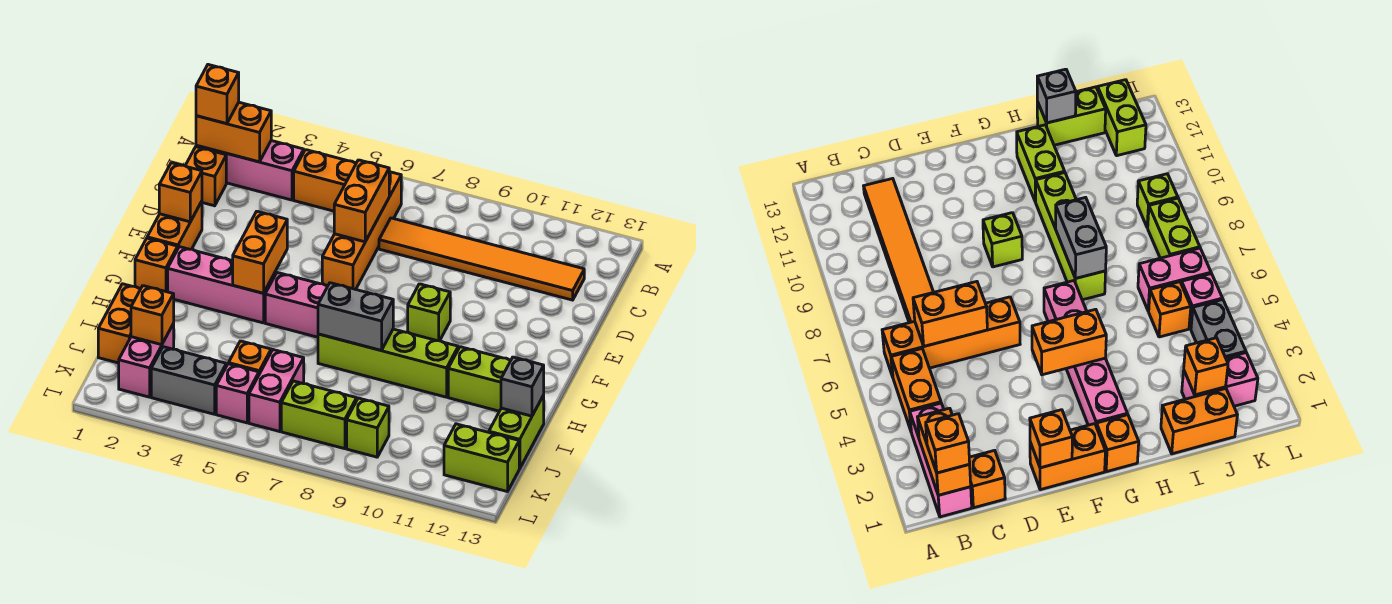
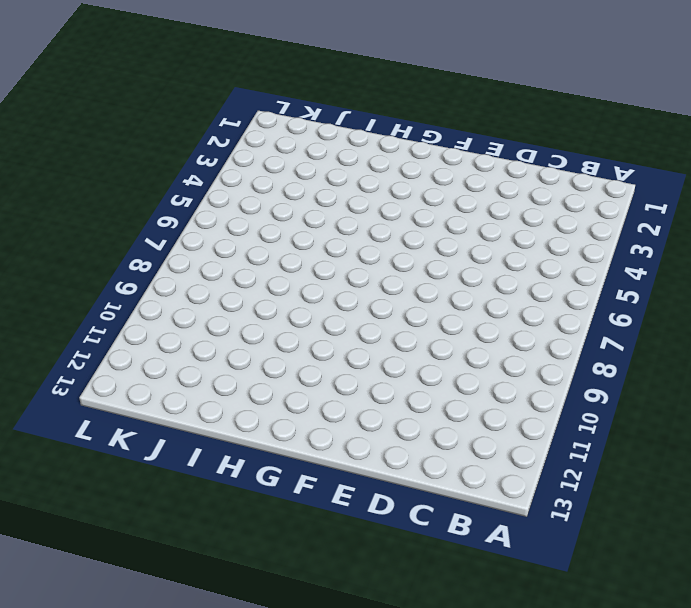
none -> pink brick B1:B3 level 1
none -> orange brick B4:B5 level 1
none -> orange brick B6:E6 level 1
none -> orange brick C1 level 1

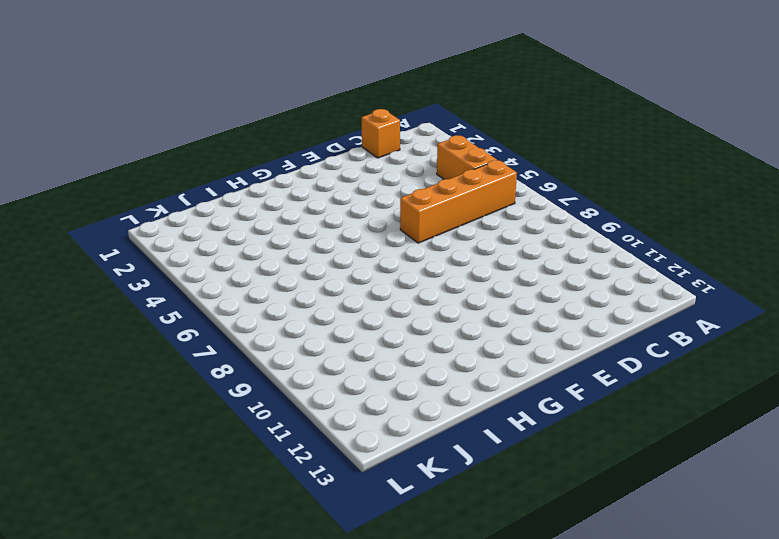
none -> pink brick B1:B3 level 1
none -> orange tile C7:C12 level 1
none -> orange brick E1:F1 level 1
none -> lime brick F9 level 1

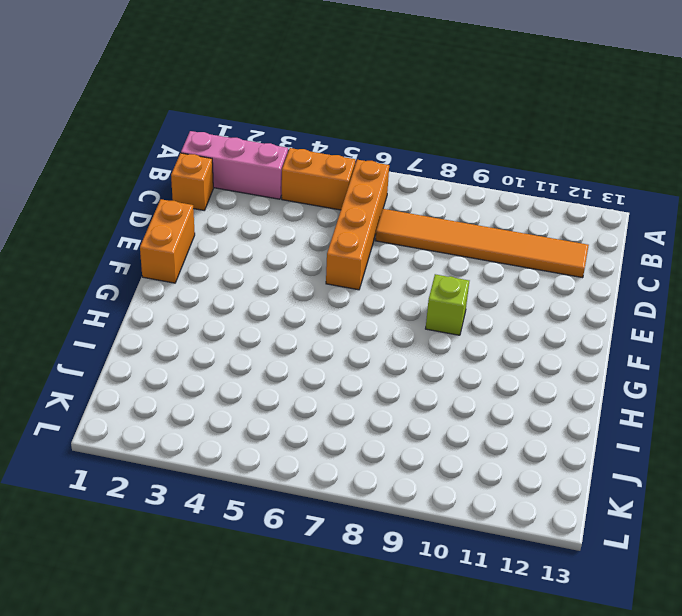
none -> orange brick G1 level 1
none -> pink brick G2:G4 level 1
none -> pink brick G5:G6 level 1
none -> lime brick H7:H10 level 1

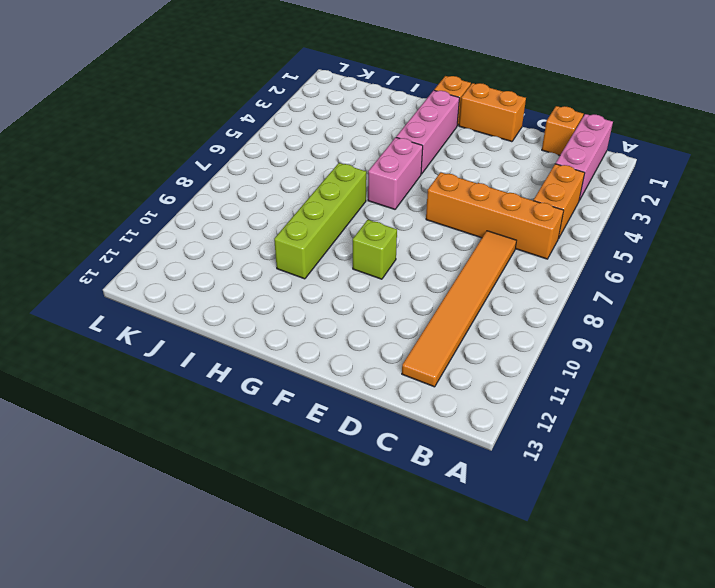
none -> lime brick H11:H12 level 1
none -> orange brick I1:J1 level 1
none -> lime brick I13:J13 level 1
none -> pink brick J2:K2 level 1

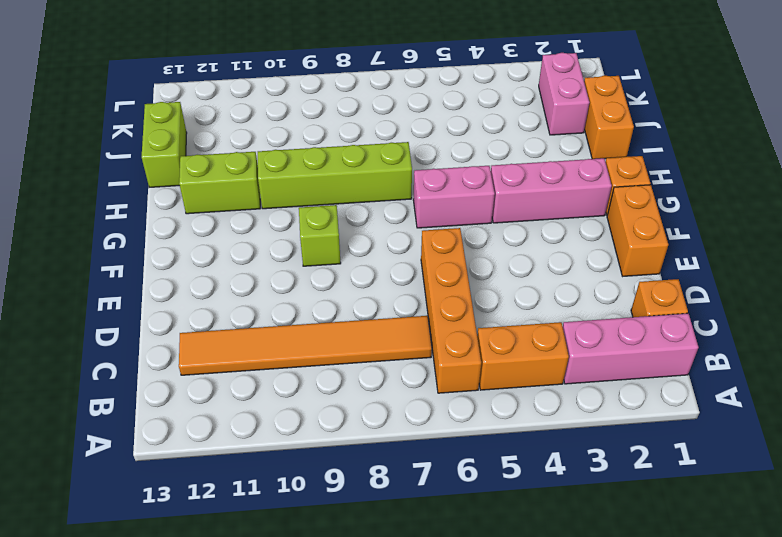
none -> orange brick J5 level 1
none -> pink brick J6:K6 level 1
none -> grey brick K3:K4 level 1
none -> pink brick K5 level 1

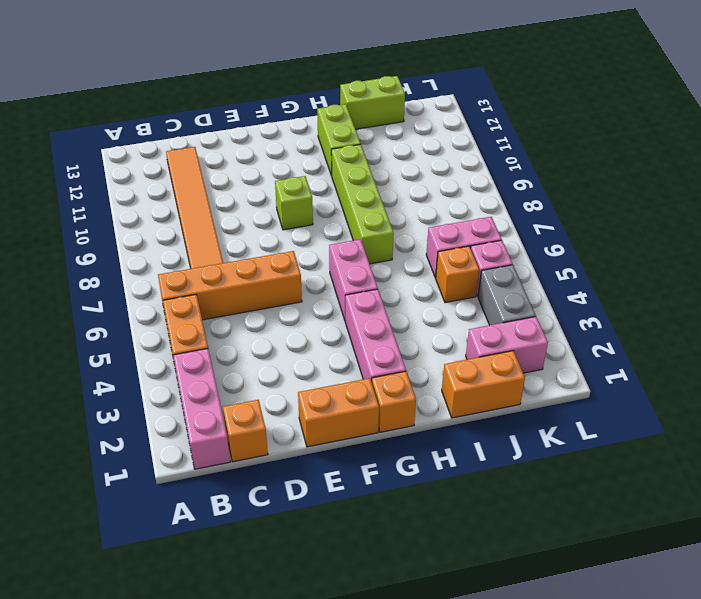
none -> lime brick K7:K8 level 1
none -> lime brick K9 level 1
none -> lime brick K12:K13 level 1
none -> orange brick B1:B2 level 2

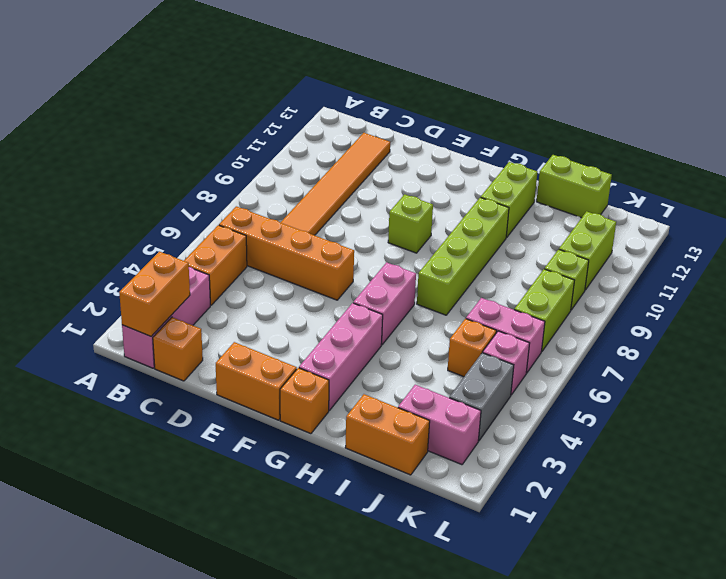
lime brick K10:K11 level 1 -> lime brick K12:K13 level 1
none -> orange brick C6:D6 level 2
none -> orange brick E1 level 2
none -> orange brick F4:G4 level 2
none -> grey brick H7:H8 level 2

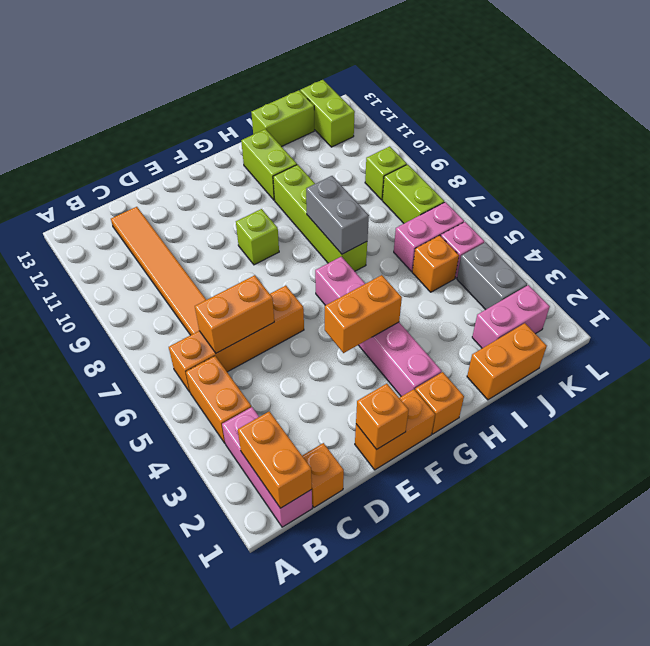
none -> grey brick I13 level 2
none -> orange brick J2 level 2
none -> orange brick B1 level 3

